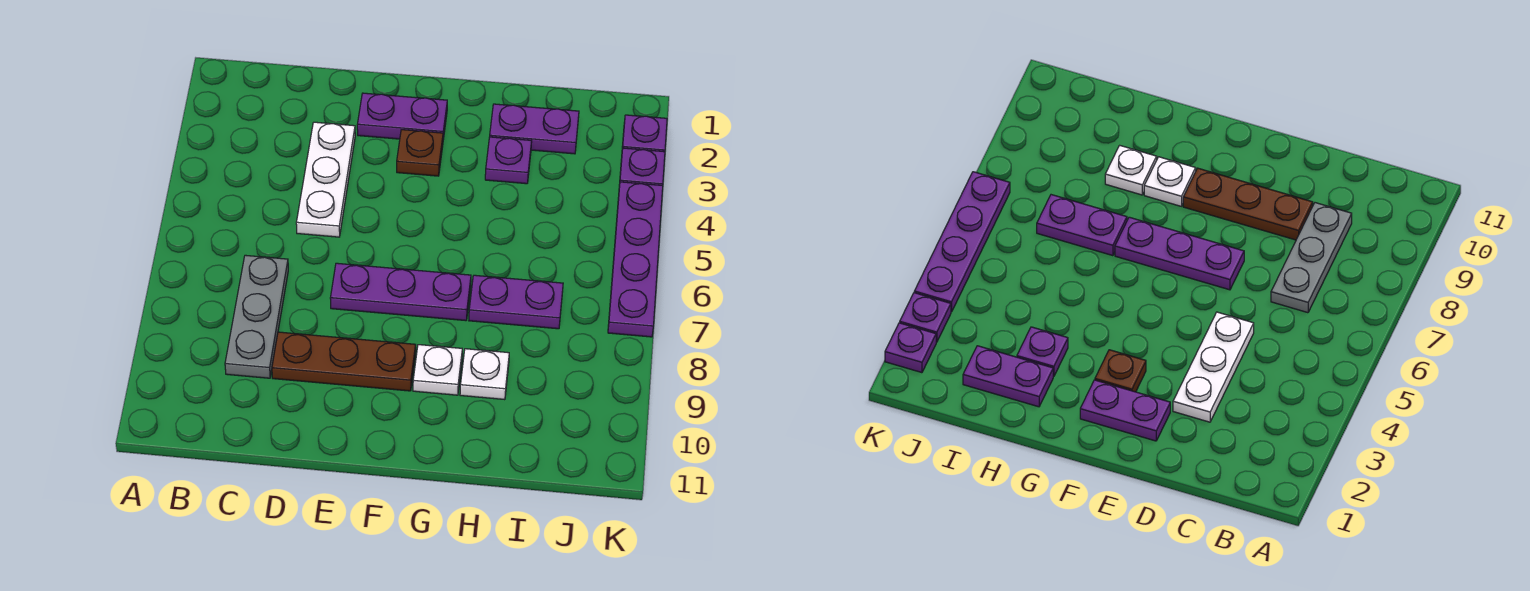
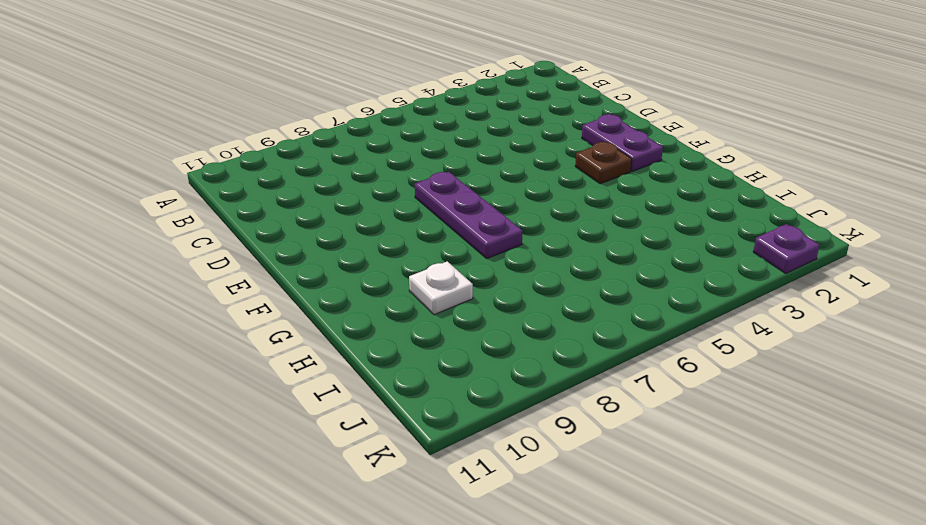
none -> grey plate C7:C9 level 1
none -> white plate D3:D5 level 1
none -> brown plate D9:F9 level 1

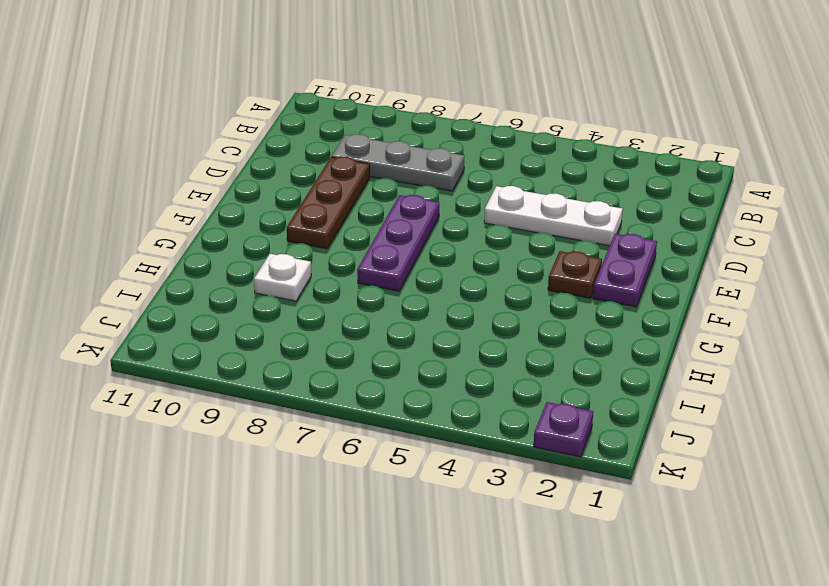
none -> white plate G9 level 1
none -> purple plate H2:I2 level 1
none -> purple plate H3 level 1

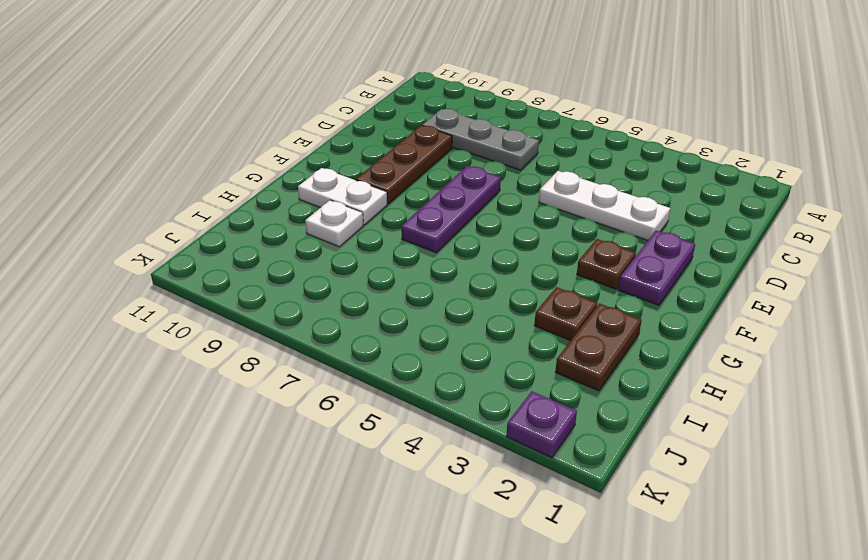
white plate G9:G10 level 1 -> white plate G9 level 1
brown plate H2:I2 level 1 -> purple plate H2:I2 level 1
brown plate H3 level 1 -> purple plate H3 level 1
none -> purple plate H7:I7 level 1
none -> purple plate K3 level 1
none -> purple plate K4:K7 level 1

